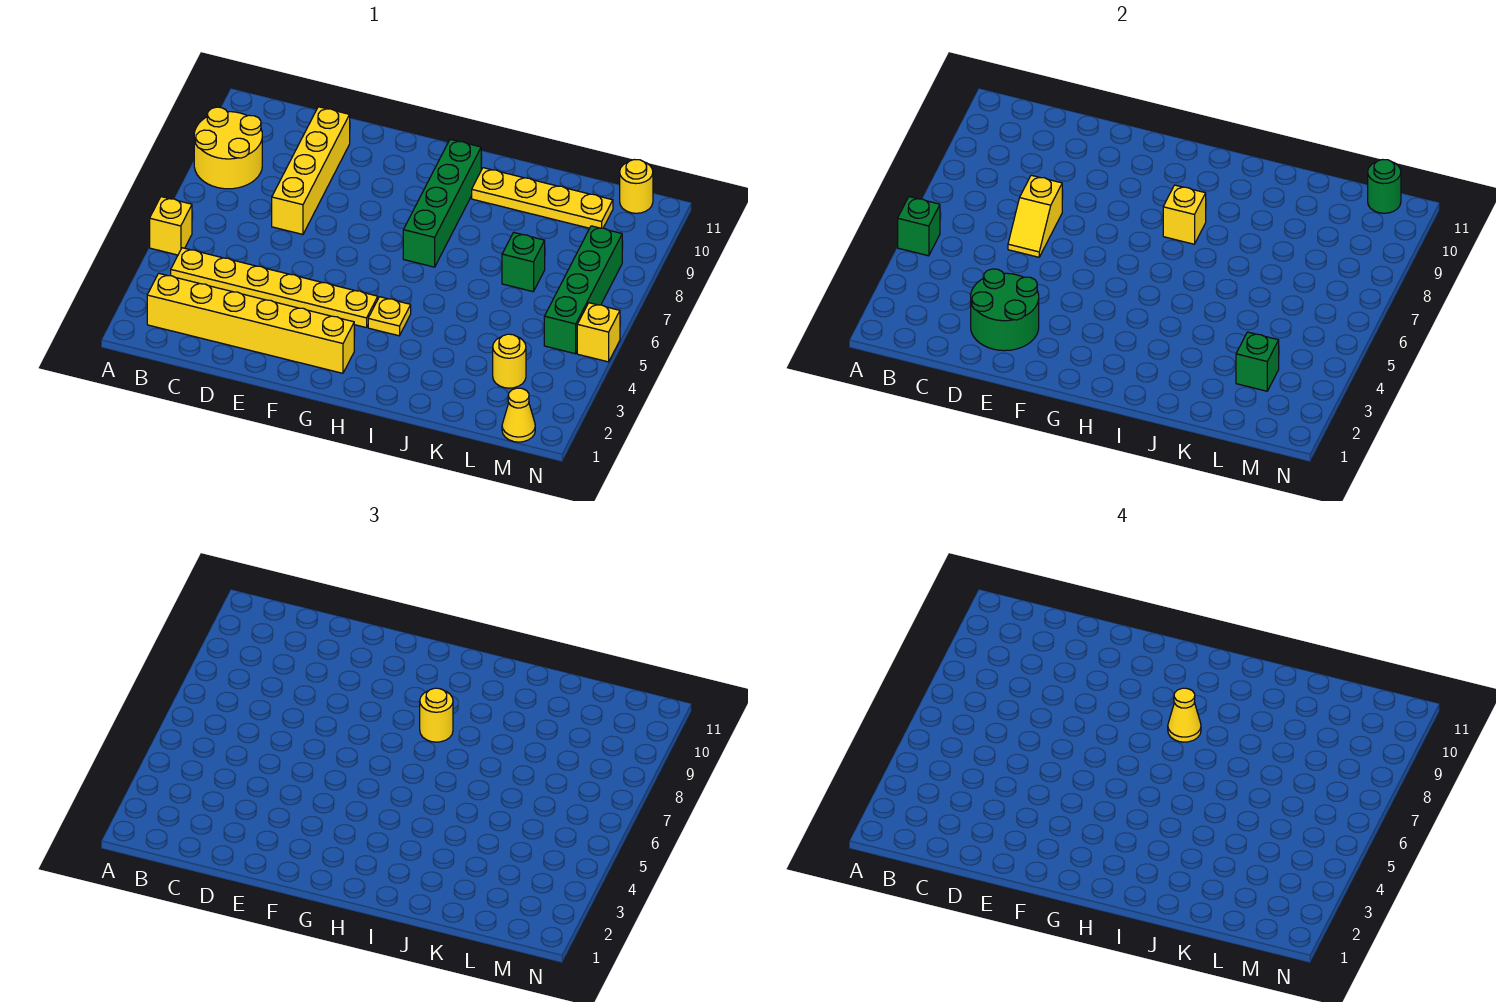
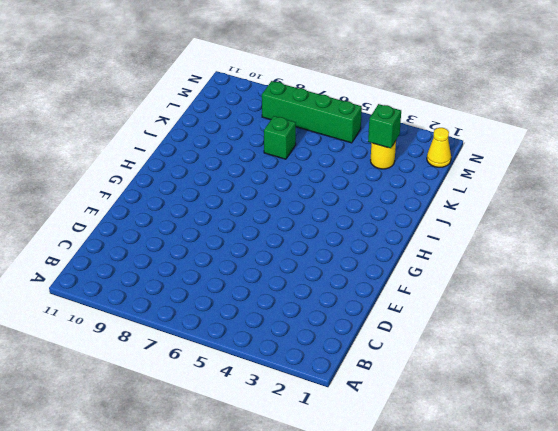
none -> yellow brick A5 level 1
none -> yellow round brick A8:B9 level 1
none -> yellow brick B2:G2 level 1

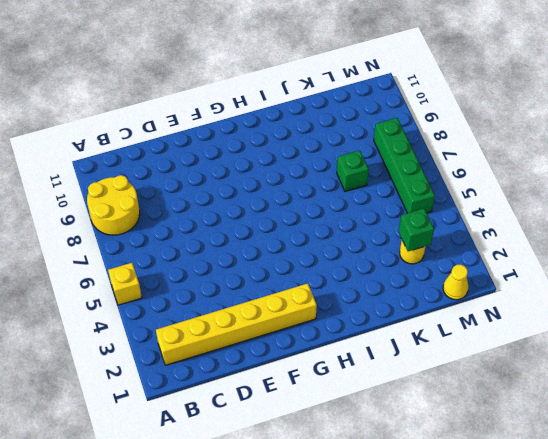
none -> yellow plate B4:G4 level 1
none -> yellow brick D7:D10 level 1
none -> yellow plate H4 level 1

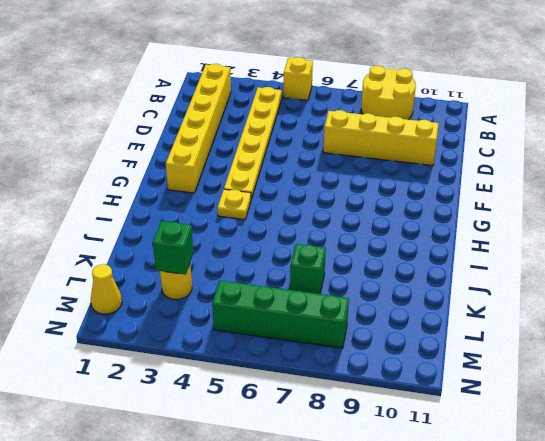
none -> green brick H7:H10 level 1
none -> yellow plate I10:L10 level 1
none -> yellow round brick M11 level 1

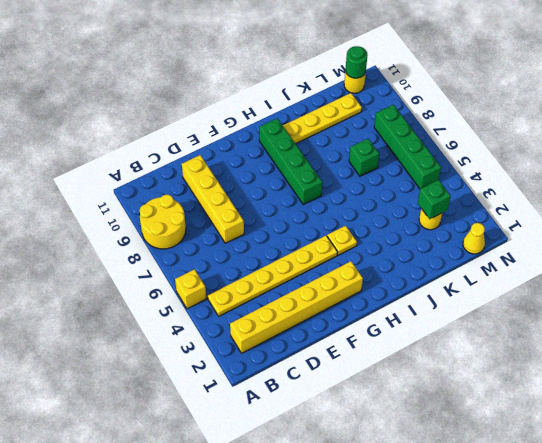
none -> yellow brick N5 level 1
none -> green brick A5 level 2
none -> green round brick D2:E3 level 2

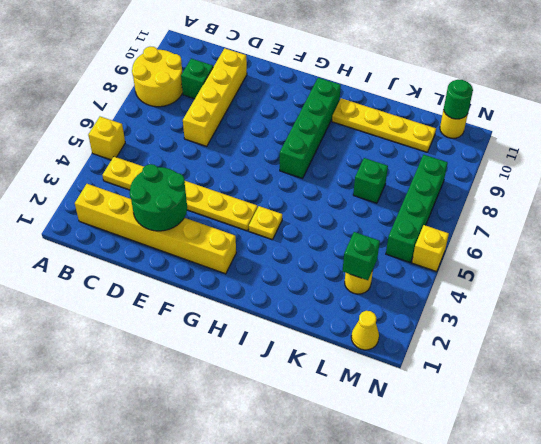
green brick C9 level 1 -> green brick A5 level 2
none -> yellow slope D6:D7 level 2 top 7
none -> yellow brick H8 level 2
none -> yellow round brick H8 level 3

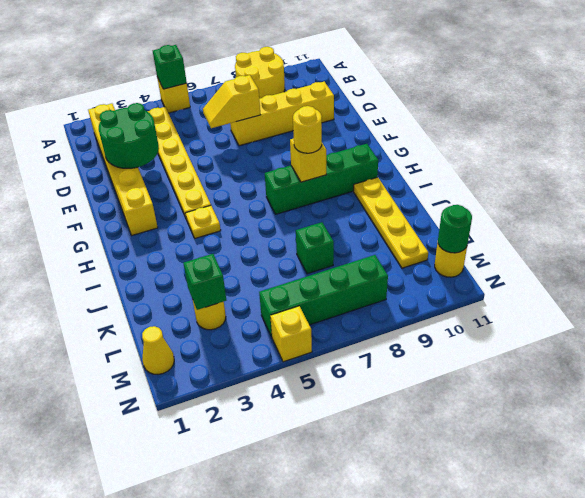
none -> yellow cone H8 level 4

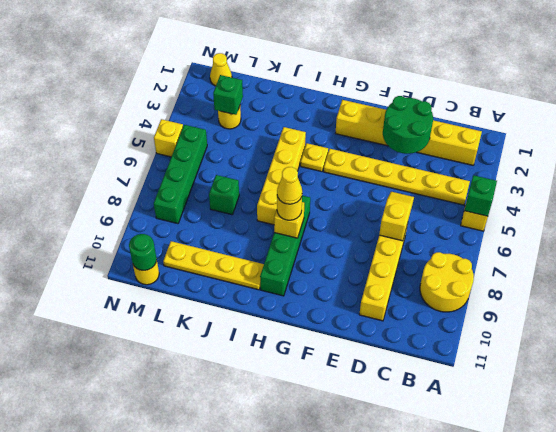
yellow brick I4:I7 level 1 -> none

